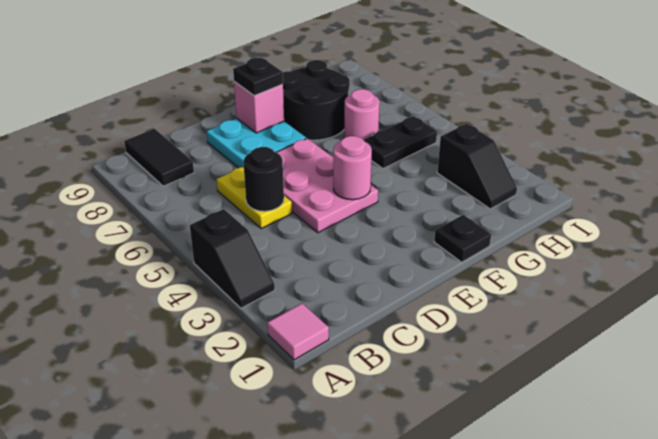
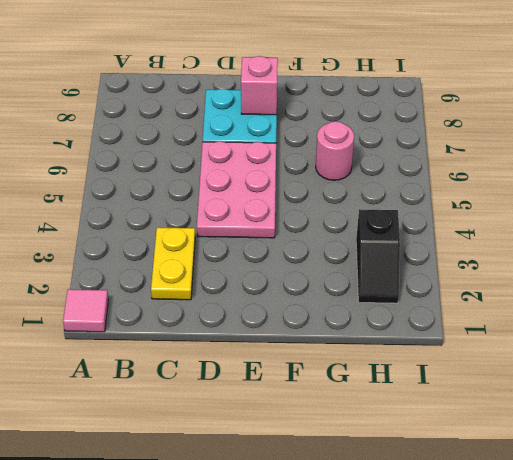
yellow plate C2:C3 level 1 -> yellow plate C5:C6 level 1
none -> black slope A3:A4 level 1 top 4
none -> black tile B8:B9 level 1
none -> black plate F1 level 1

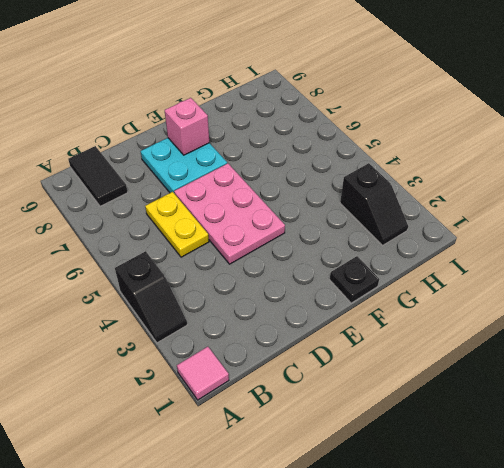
none -> black round brick F7:G8 level 1
none -> black plate G5:H5 level 1
none -> pink round brick G6 level 1

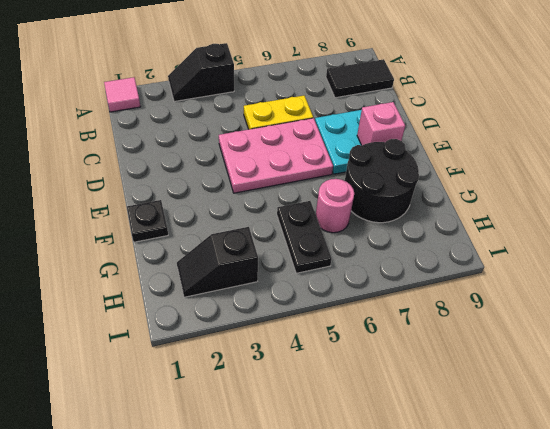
none -> black round brick C5 level 2
none -> pink round brick E4 level 2
none -> black plate E8 level 3

